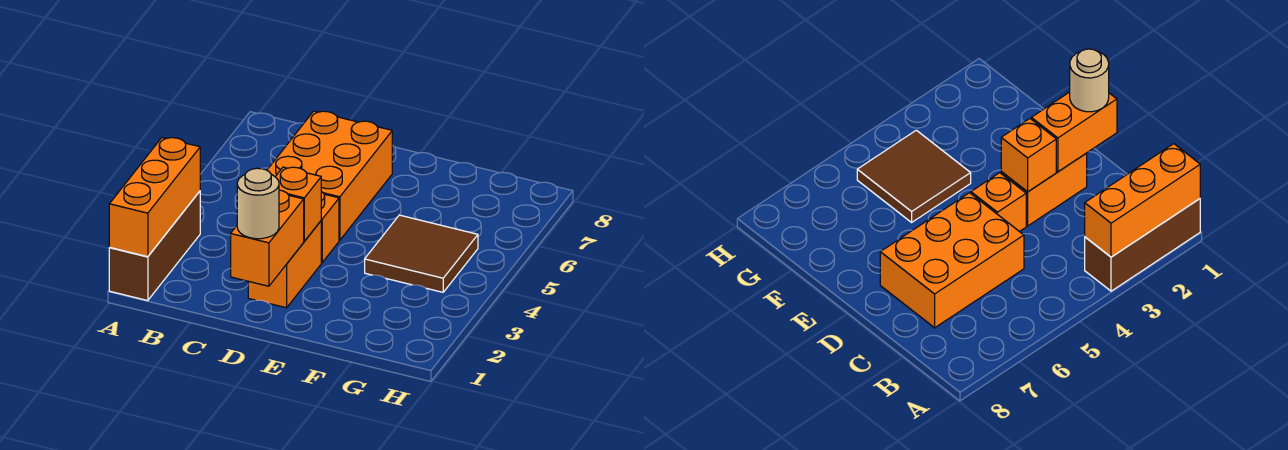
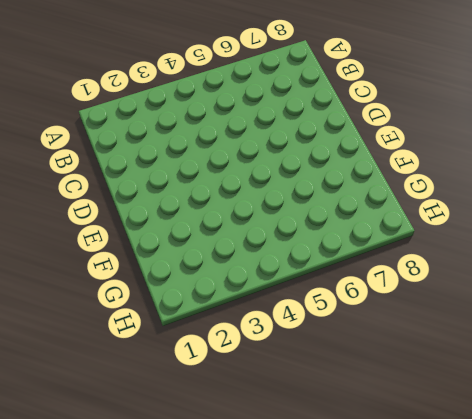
none -> brown brick A1:A3 level 1
none -> orange brick C5:D7 level 1

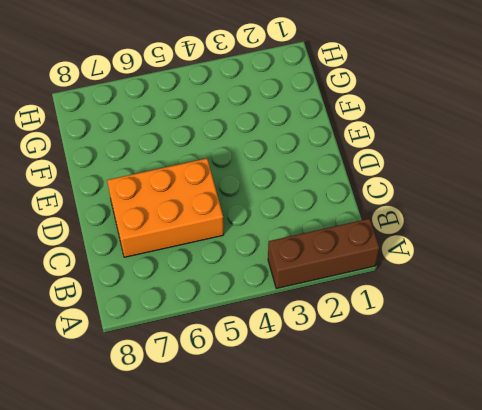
none -> orange brick D2:D3 level 1
none -> orange brick D4 level 1

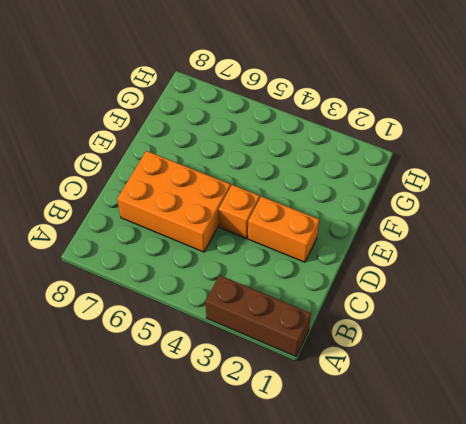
none -> brown tile F4:G5 level 1
none -> orange brick A1:A3 level 2

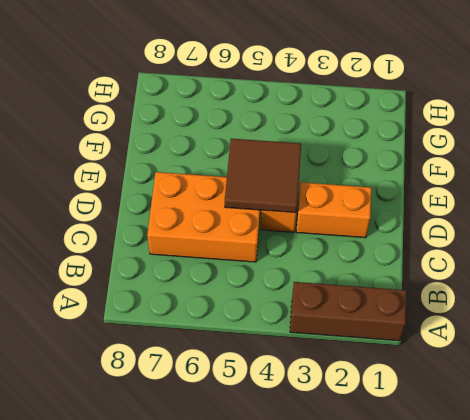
brown tile D4:E5 level 2 -> brown tile F4:G5 level 1
none -> orange brick A1:A3 level 2
none -> orange brick D1:D2 level 2

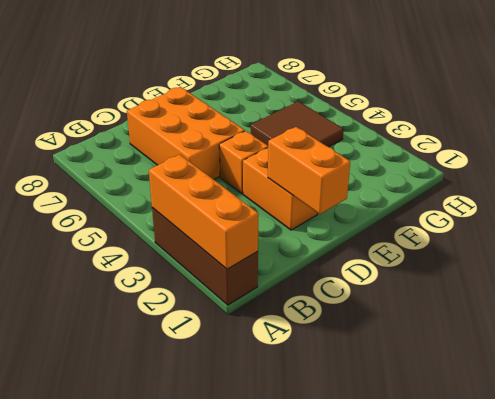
none -> orange brick D3 level 2
none -> tan round brick D1 level 3

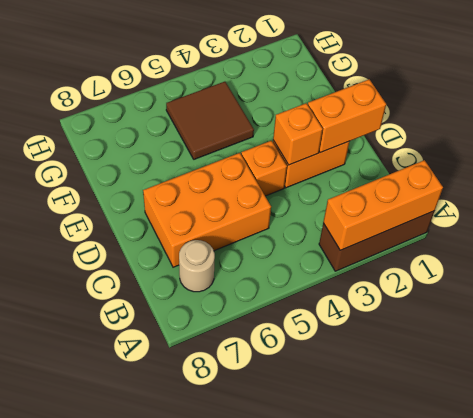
tan round brick B7 level 1 -> tan round brick D1 level 3

